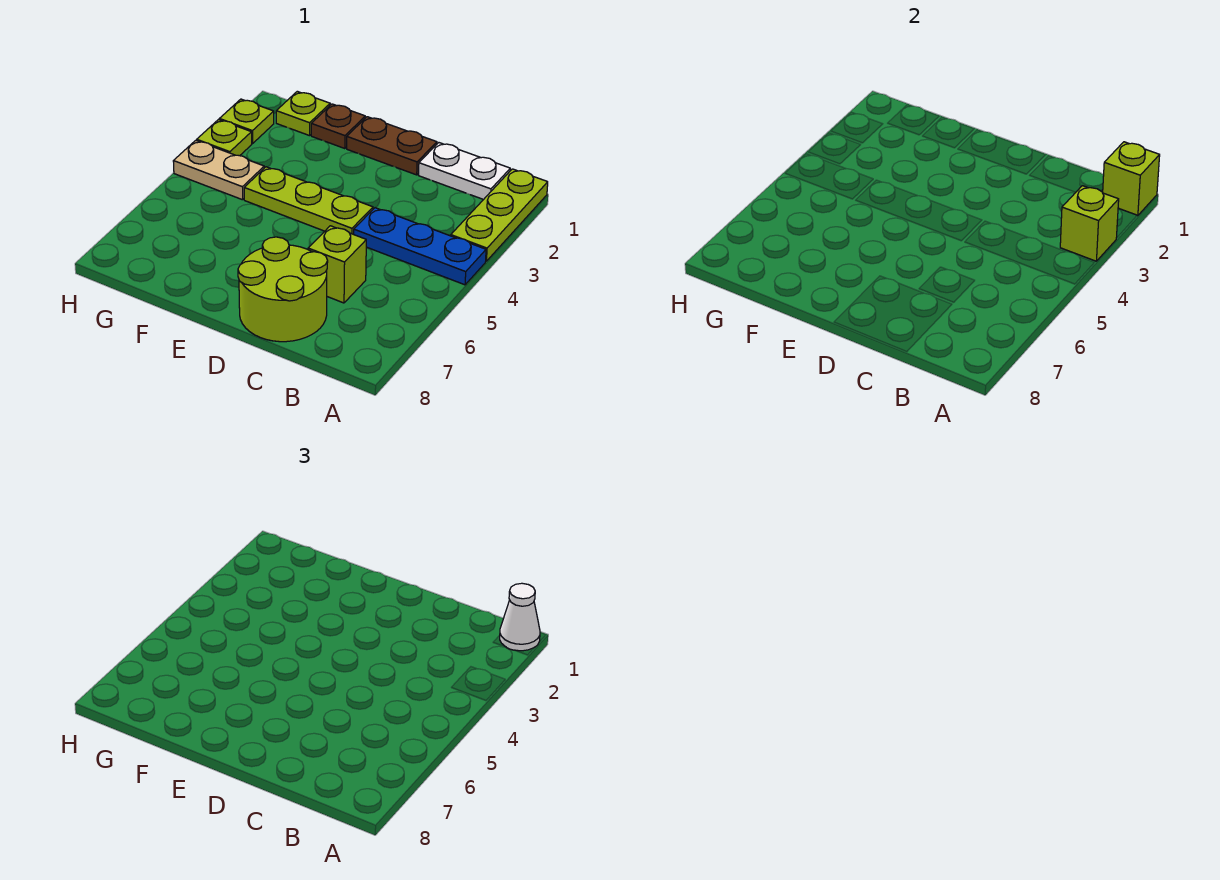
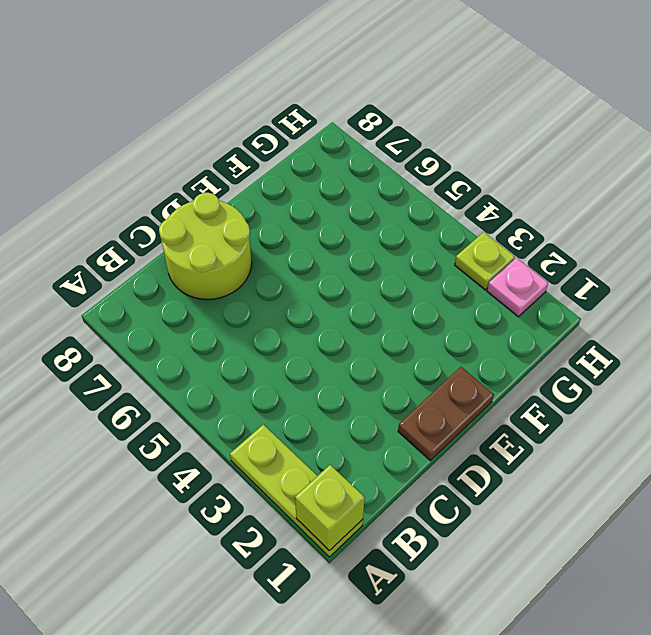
pink plate H2 level 1 -> lime plate H2 level 1
none -> blue plate A4:C4 level 1
none -> white plate B1:C1 level 1
none -> lime brick C6 level 1

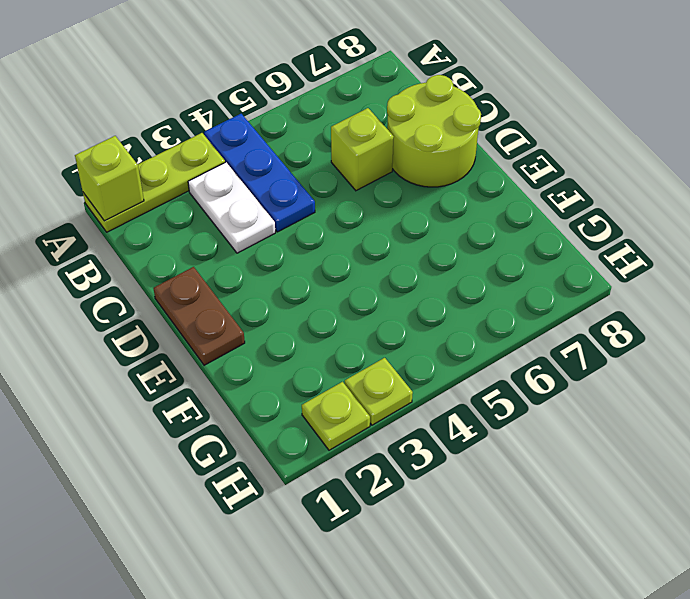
white plate B3:C3 level 1 -> white plate B1:C1 level 1
none -> lime plate D4:F4 level 1
none -> brown plate F1 level 1
none -> lime plate G1 level 1

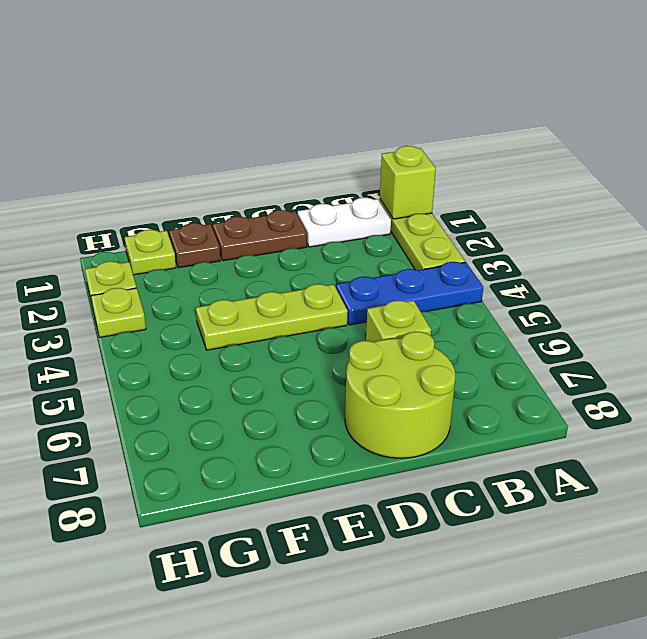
none -> tan plate G4:H4 level 1
none -> lime brick A3 level 2
none -> white cone A1 level 3

